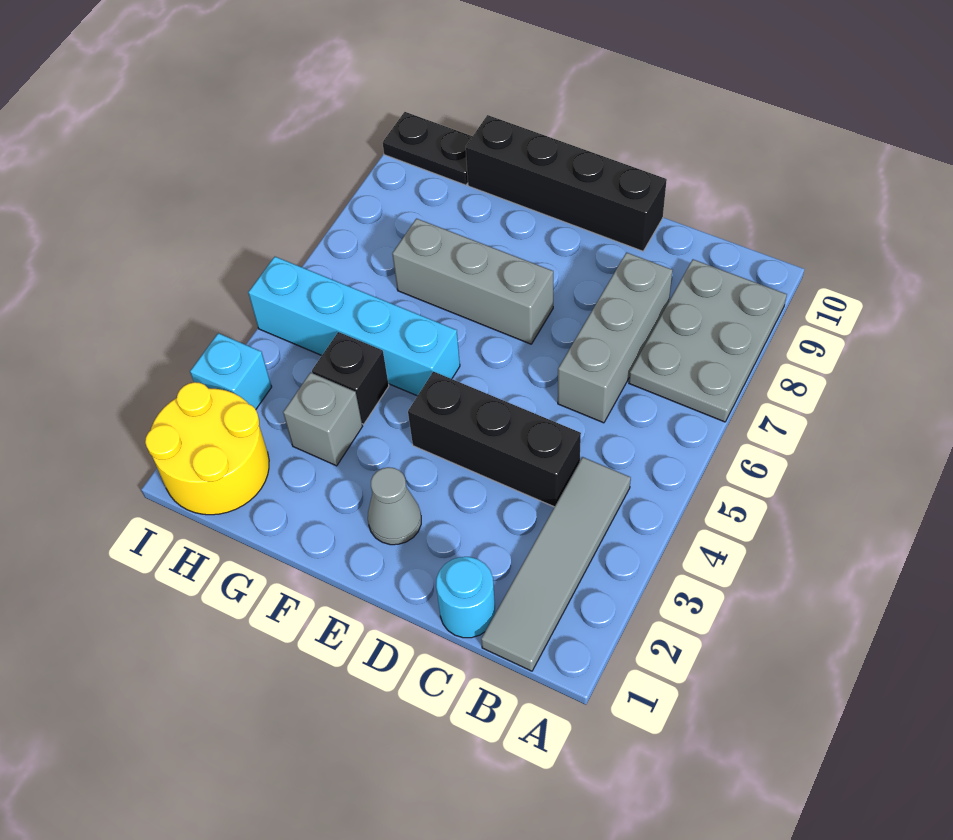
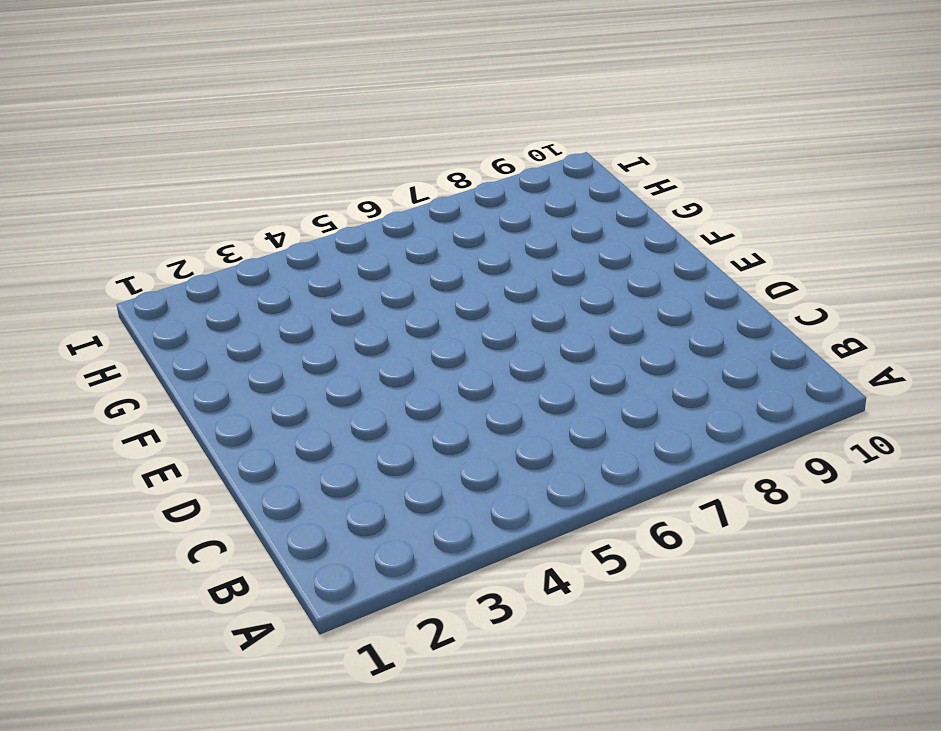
none -> grey plate A7:B9 level 1
none -> grey tile B1:B4 level 1
none -> cyan round brick C1 level 1

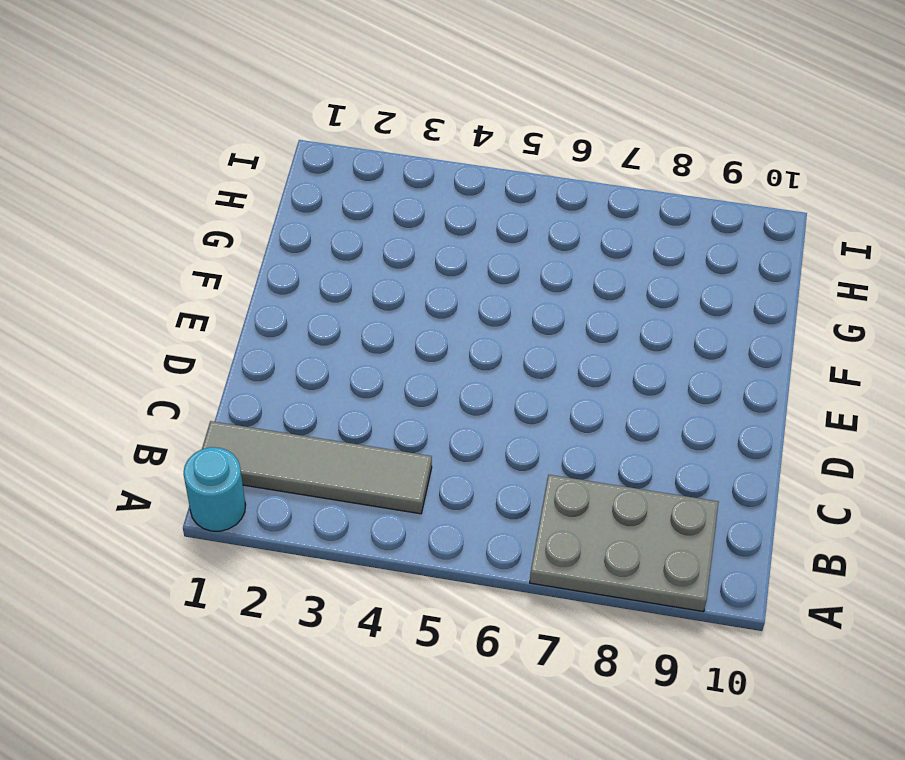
cyan round brick A1 level 1 -> cyan round brick C1 level 1
none -> black brick C4:E4 level 1
none -> grey brick C6:C8 level 1
none -> black brick D10:G10 level 1

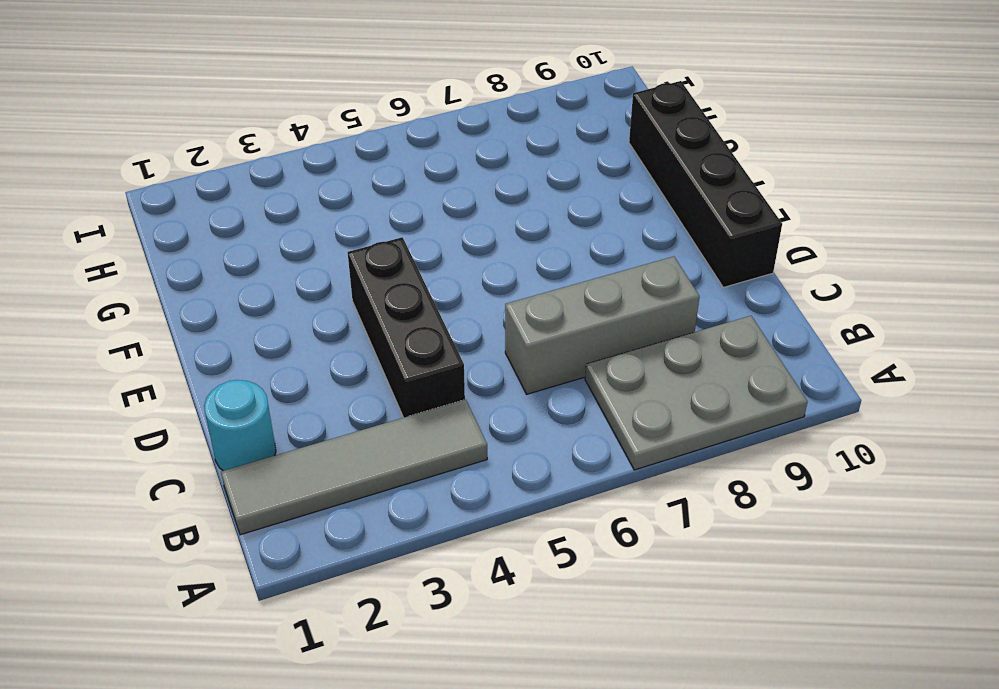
none -> grey cone E2 level 1
none -> grey brick E7:G7 level 1
none -> cyan brick F5:I5 level 1

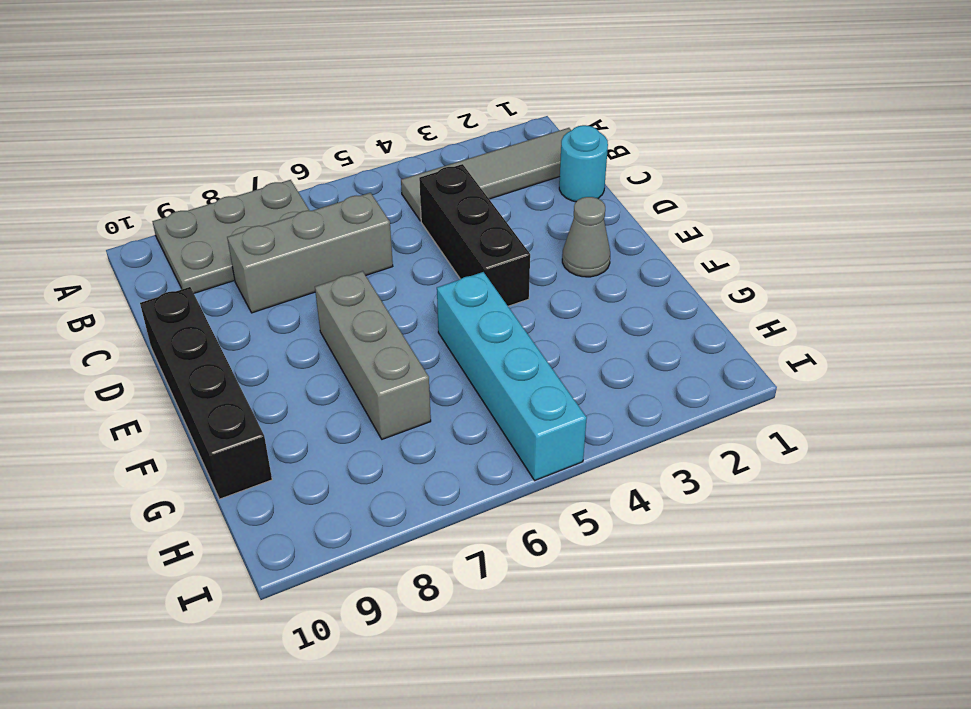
none -> grey brick G3 level 1
none -> black brick G4 level 1
none -> yellow round brick H1:I2 level 1

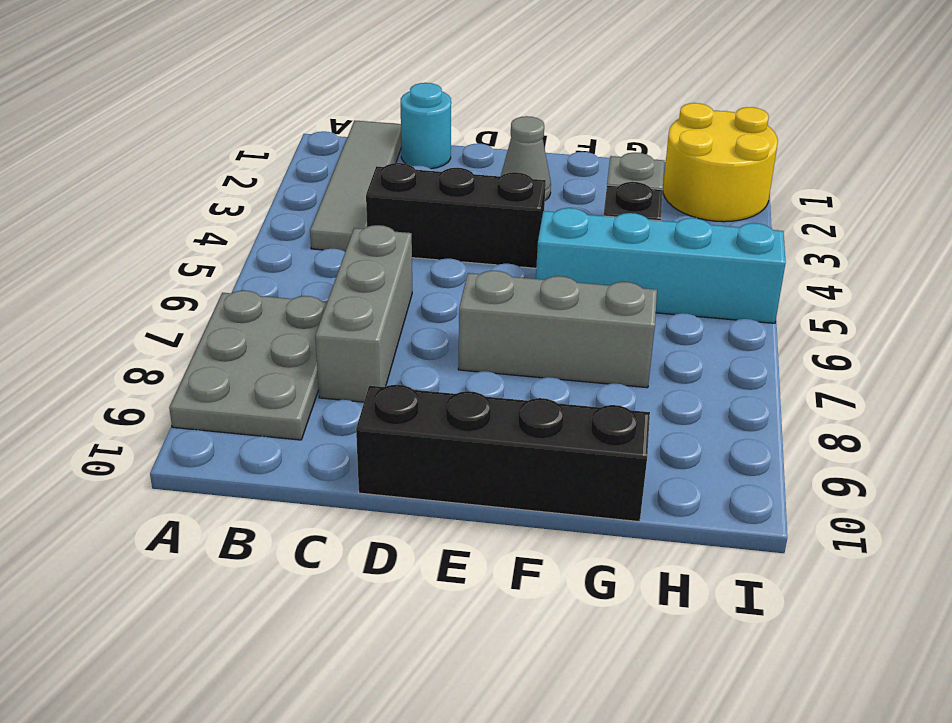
none -> black plate H10:I10 level 1
none -> cyan brick I3 level 1

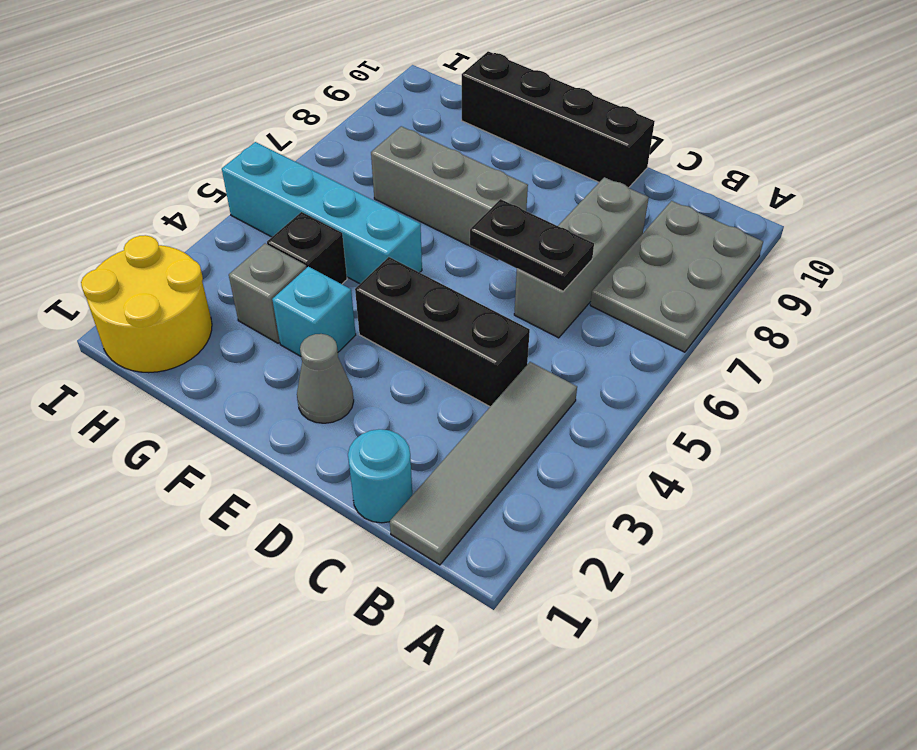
black plate C6:D6 level 2 -> black plate H10:I10 level 1
cyan brick F3 level 1 -> cyan brick I3 level 1

